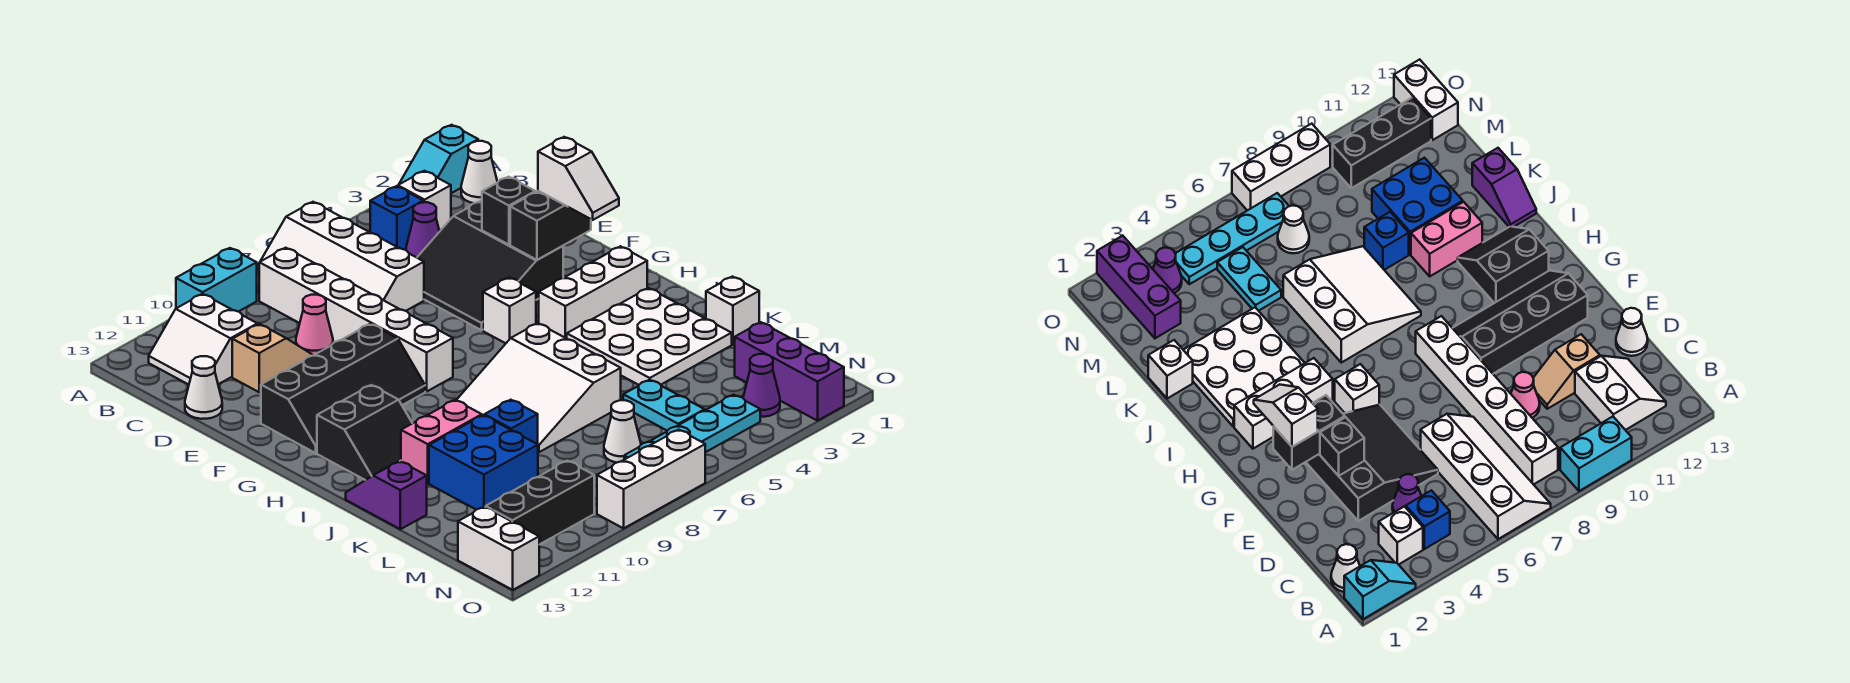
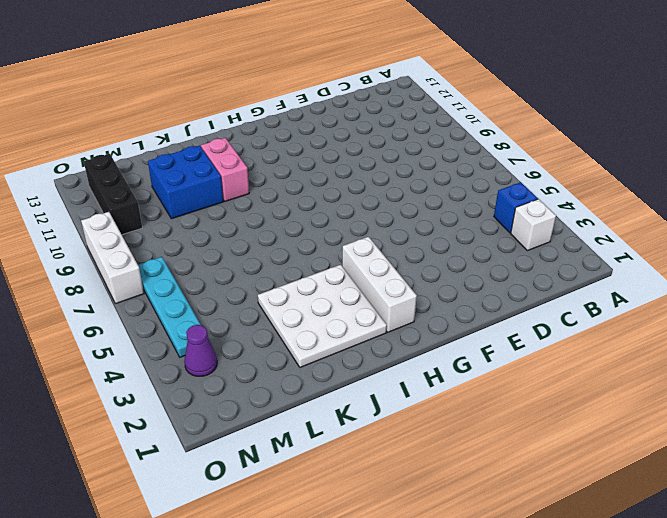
none -> cyan slope A1:A2 level 1 top 1
none -> white slope A6:D7 level 1 top 6
none -> cyan brick A9:A10 level 1
none -> white cone B1 level 1

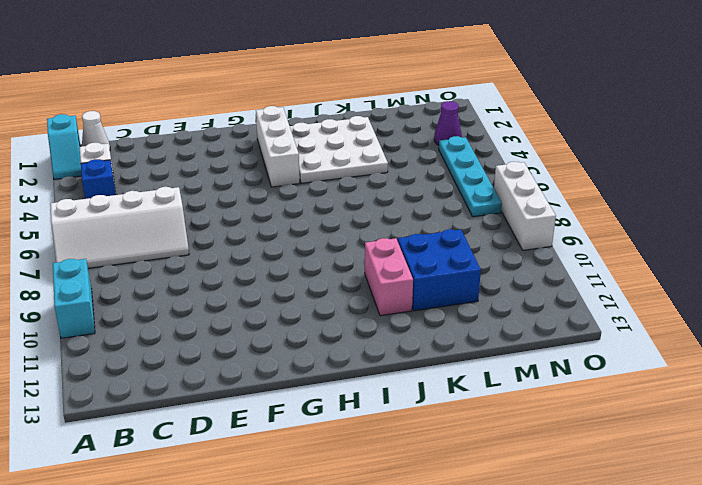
none -> white brick B8:G8 level 1
none -> white slope B11:C12 level 1 top 11
none -> purple cone C4 level 1
none -> black slope D3:F5 level 1 top 3

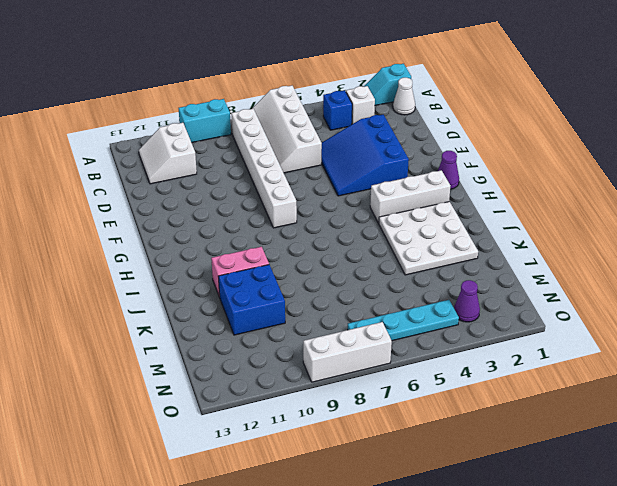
blue slope D3:F5 level 1 top 3 -> black slope D3:F5 level 1 top 3
purple cone G1 level 1 -> purple cone C4 level 1
none -> pink cone D9 level 1
none -> tan slope D10:D11 level 1 top 11
none -> white cone D13 level 1
none -> black slope F9:G12 level 1 top F

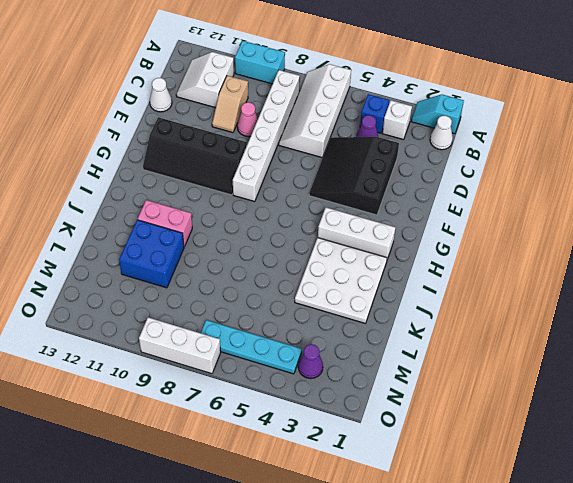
tan slope C10:D10 level 1 top C -> tan slope D10:D11 level 1 top 11
none -> white brick G5 level 1
none -> black slope H11:I12 level 1 top H
none -> white slope I6:K8 level 1 top 6
none -> purple slope J13:K13 level 1 top K

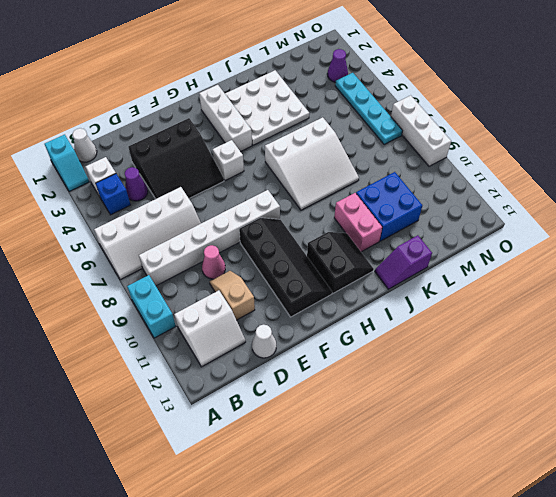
none -> white brick K1 level 1
none -> blue brick K9 level 1
none -> cyan plate L5:M5 level 1
none -> purple brick M2:O2 level 1

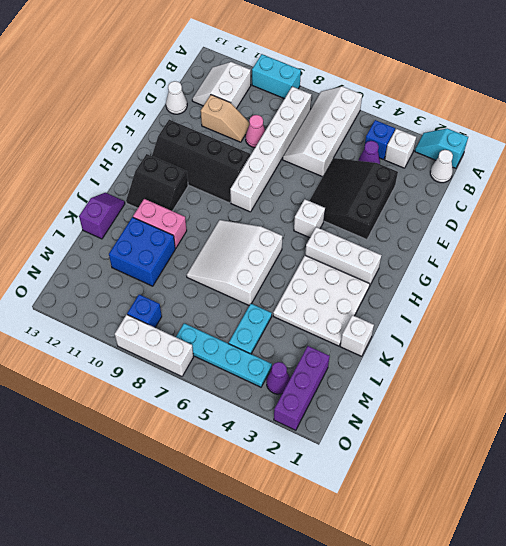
blue brick N9 level 1 -> blue brick K9 level 1
none -> white cone M7 level 1
none -> black brick N10:N12 level 1
none -> white brick N13:O13 level 1
none -> black brick E3 level 2

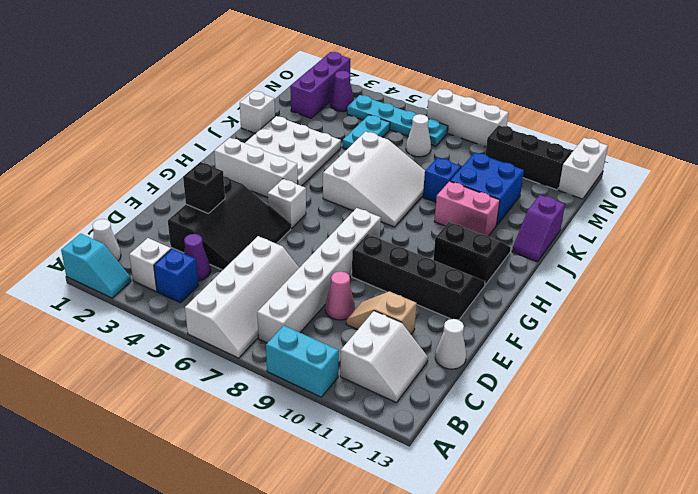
none -> black brick F2:F3 level 2
none -> white slope F2:G2 level 3 top F

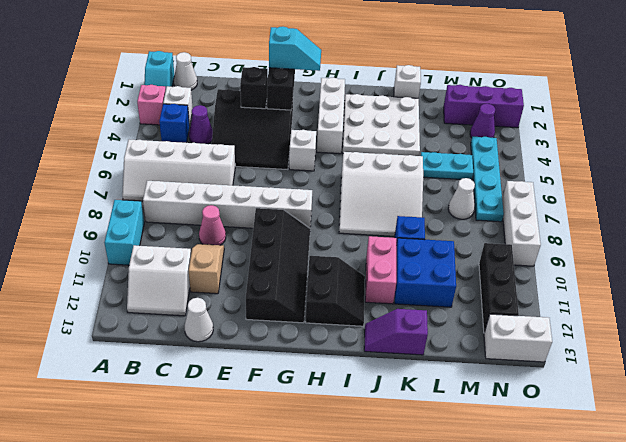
pink brick A3 level 1 -> none
cyan slope F2:G2 level 3 top F -> white slope F2:G2 level 3 top F

